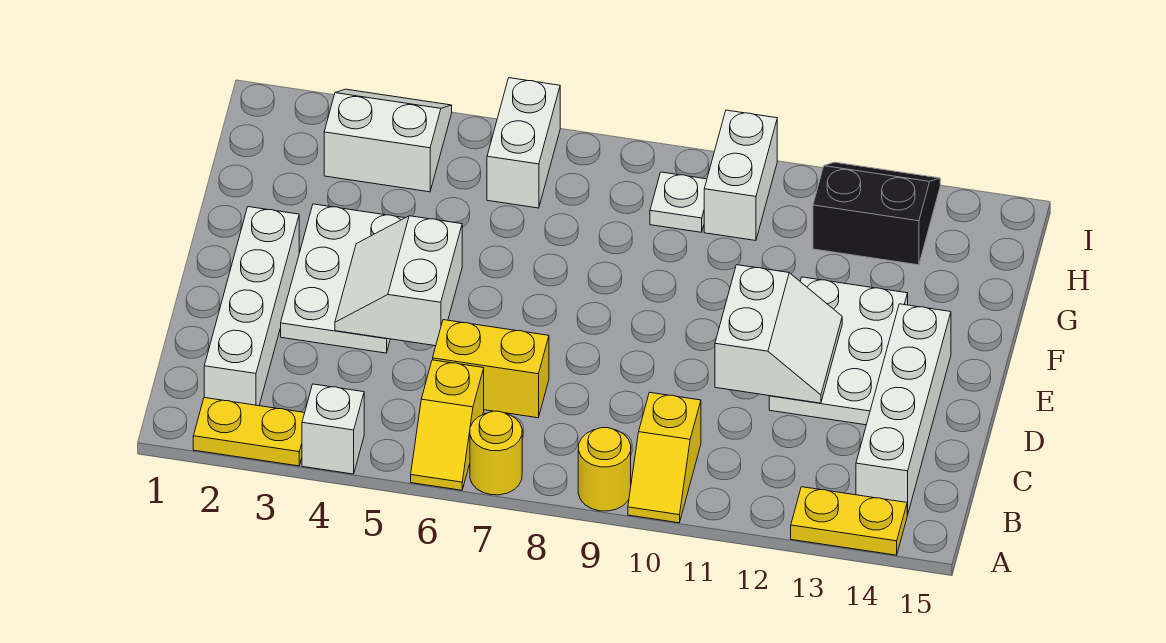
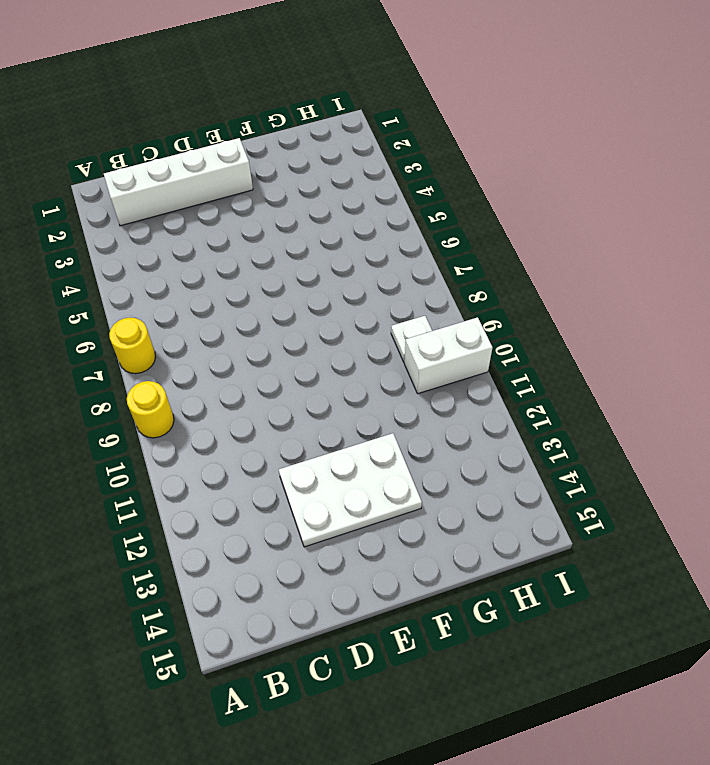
none -> yellow plate A2:A3 level 1
none -> white brick A4 level 1
none -> yellow slope A6:B6 level 1 top B

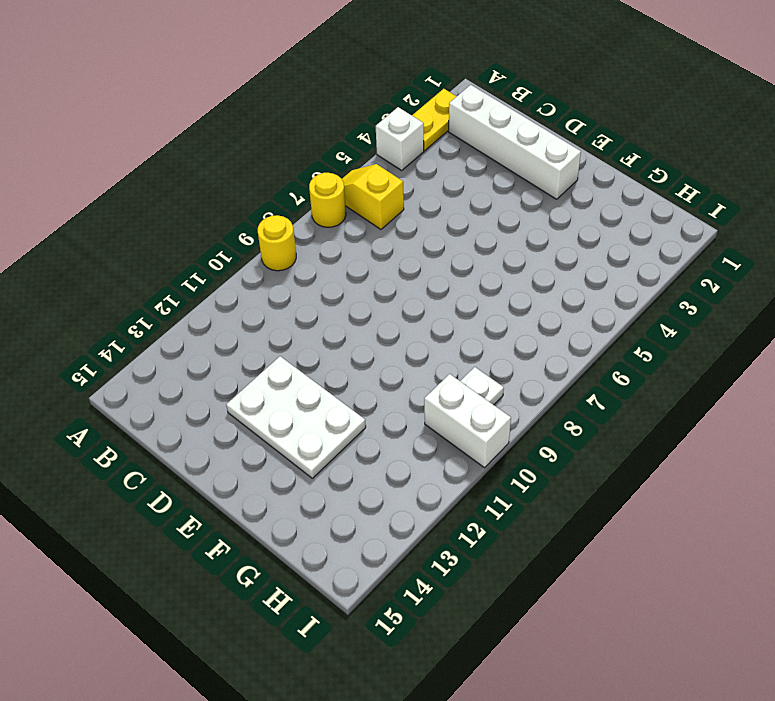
none -> yellow slope A10:B10 level 1 top B
none -> yellow plate A13:A14 level 1
none -> white brick B14:E14 level 1

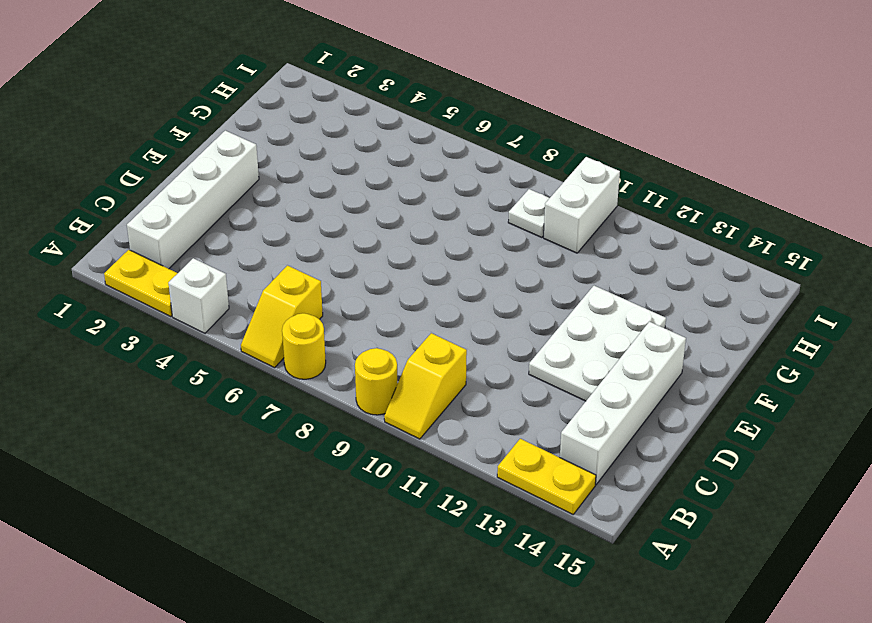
none -> yellow brick C6:C7 level 1
none -> white plate D3:F4 level 1
none -> white slope H3:I4 level 1 top H

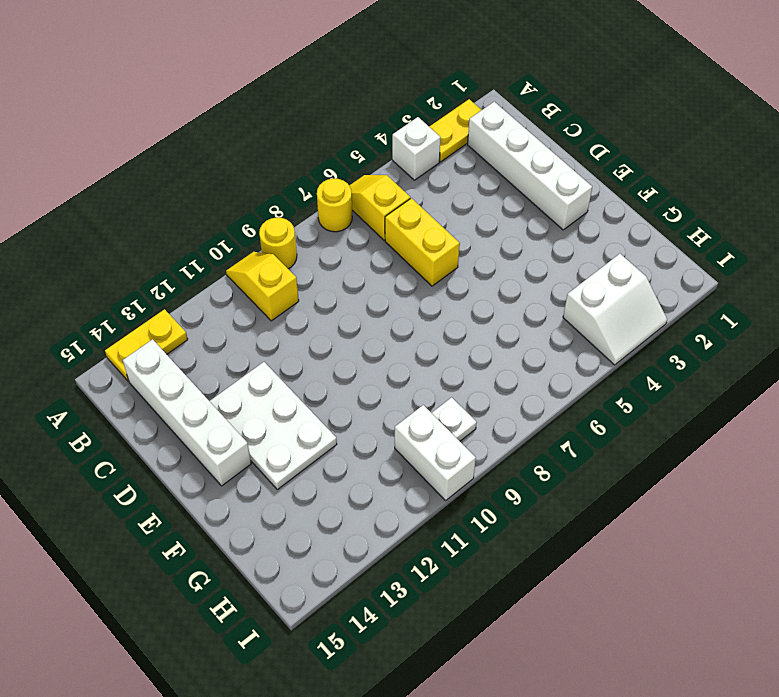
yellow brick C6:D6 level 1 -> yellow brick C6:C7 level 1
none -> white plate D3:F4 level 1
none -> white brick H6:I6 level 1
none -> black slope H12:I13 level 1 top H

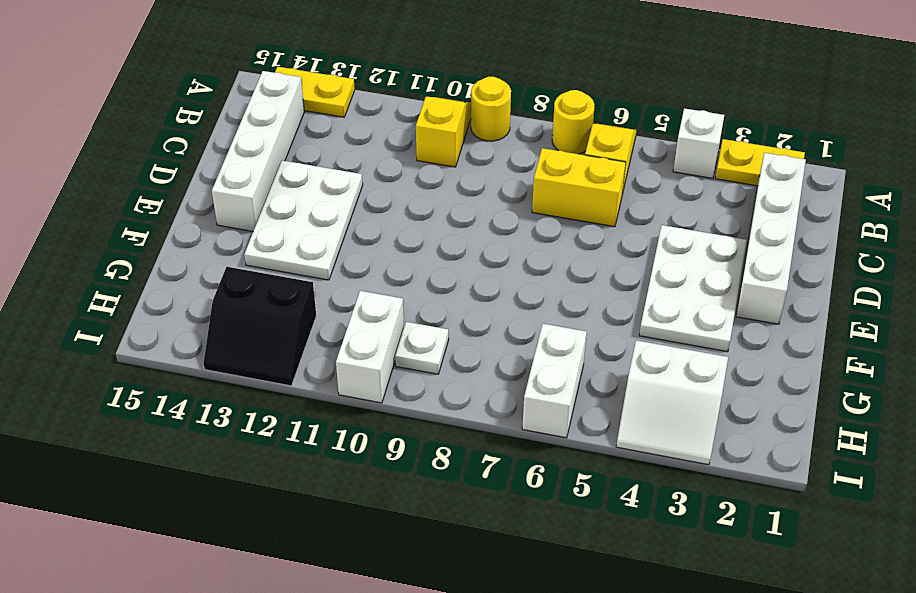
none -> white slope D4:E5 level 2 top 5
none -> white slope D11:E12 level 2 top 11

